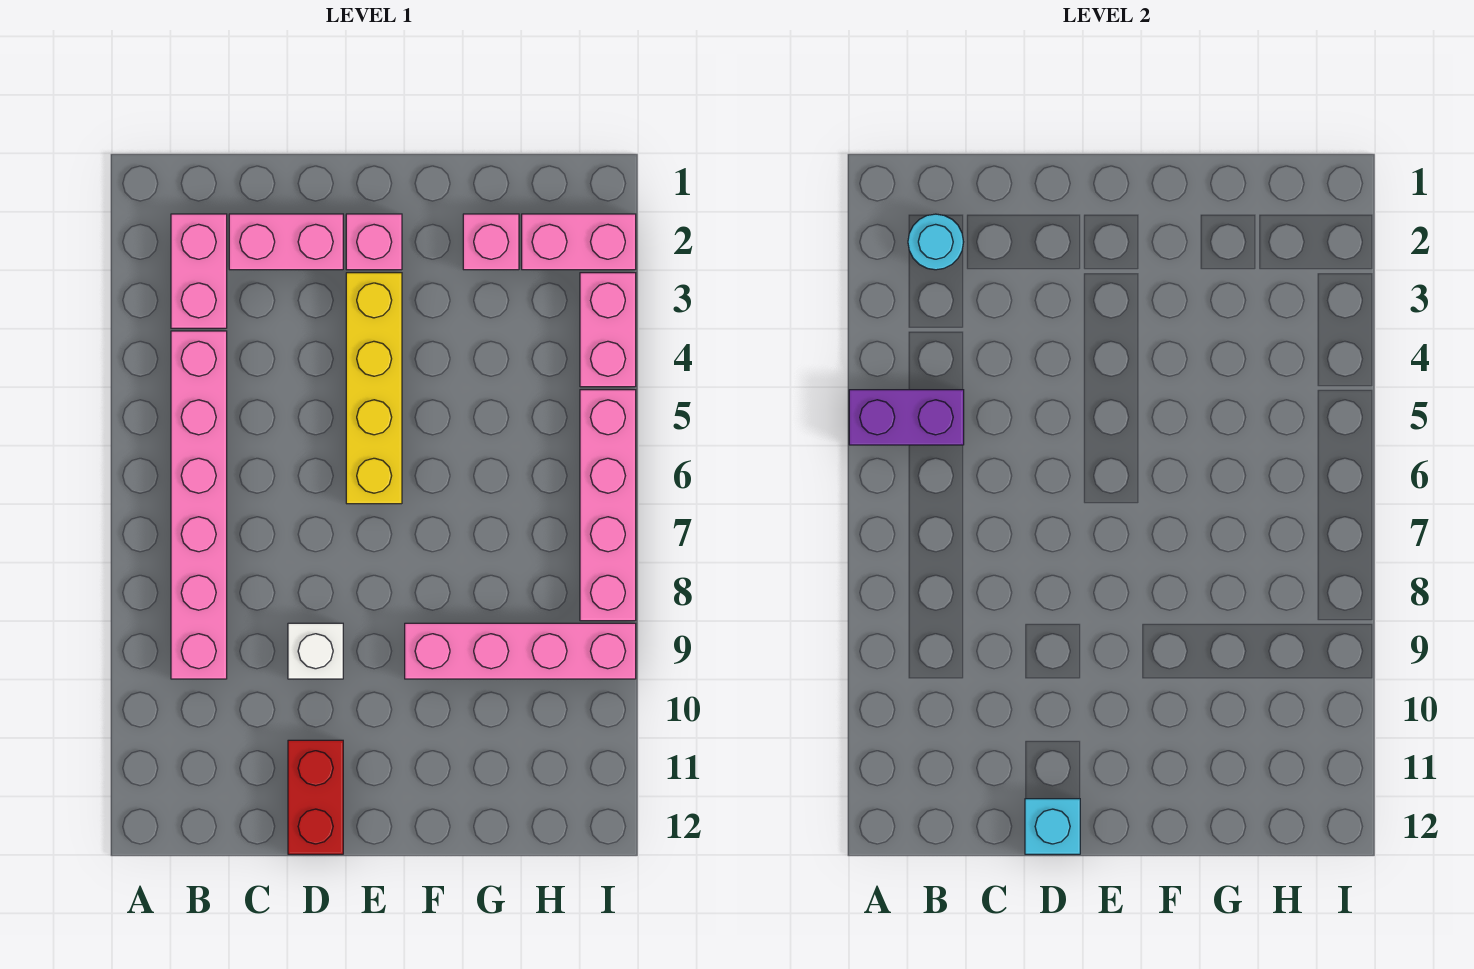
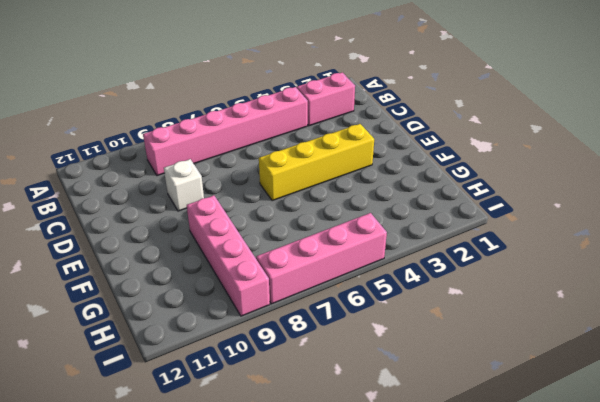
none -> pink brick C2:D2 level 1
none -> red brick D11:D12 level 1
none -> pink brick E2 level 1

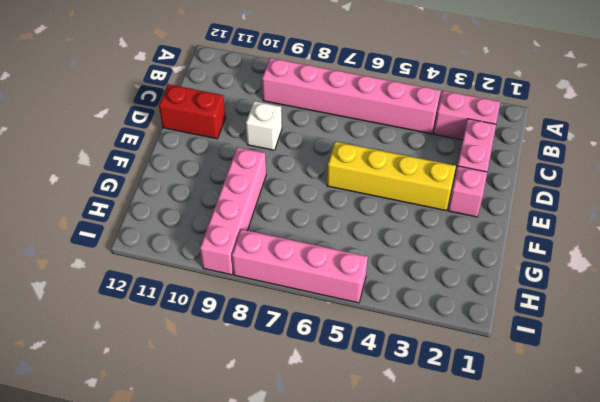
none -> pink brick G2 level 1
none -> pink brick H2:I2 level 1
none -> pink brick I3:I4 level 1

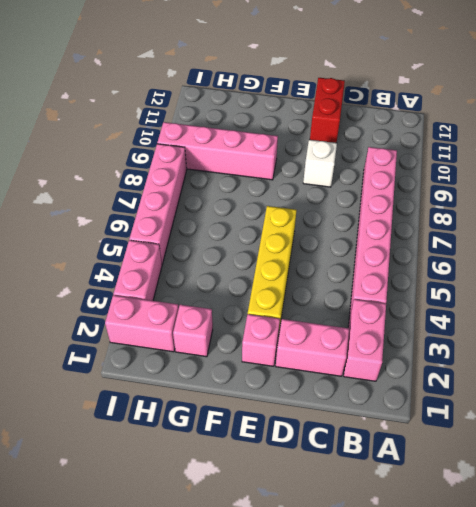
none -> purple brick A5:B5 level 2
none -> cyan round brick B2 level 2
none -> cyan brick D12 level 2

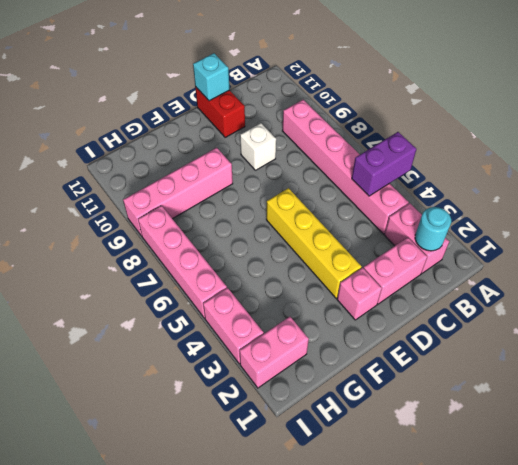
none -> pink brick G2 level 1

